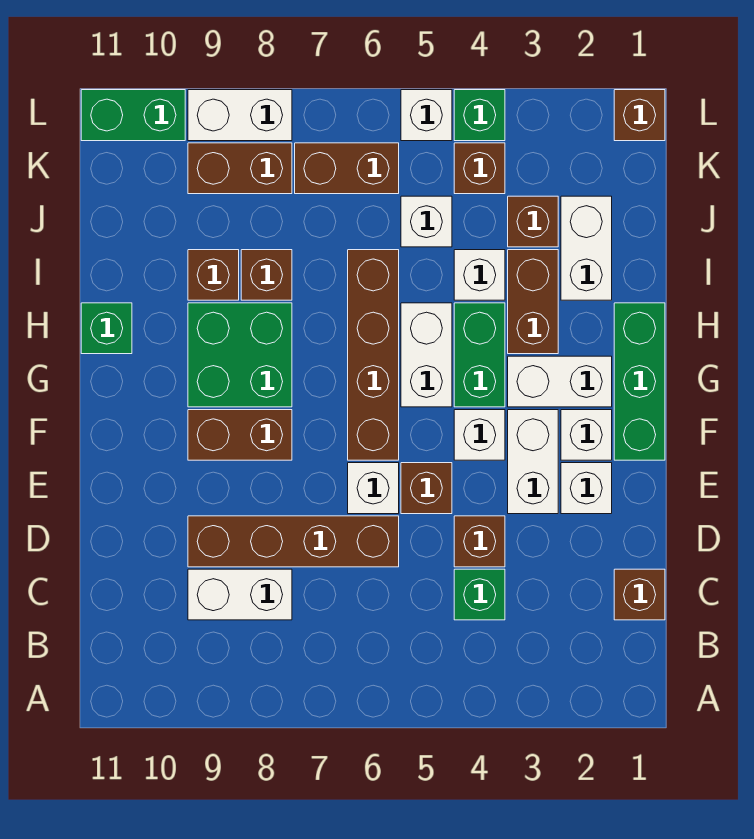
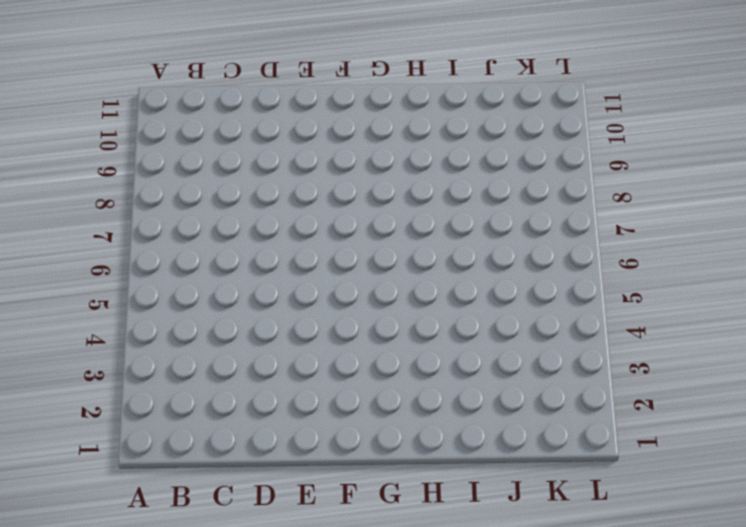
none -> brown brick C1 level 1
none -> green brick C4 level 1
none -> white brick C8:C9 level 1
none -> brown brick D4 level 1

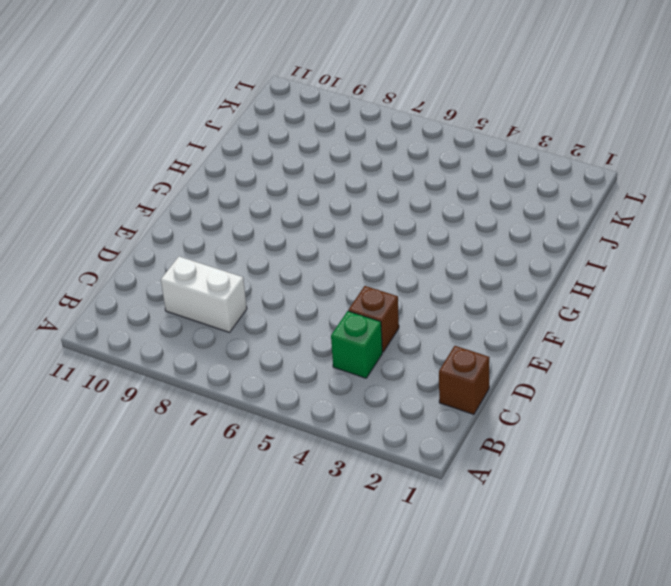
none -> brown brick D6:D9 level 1
none -> white brick E2 level 1
none -> white brick E3:F3 level 1
none -> brown brick E5 level 1

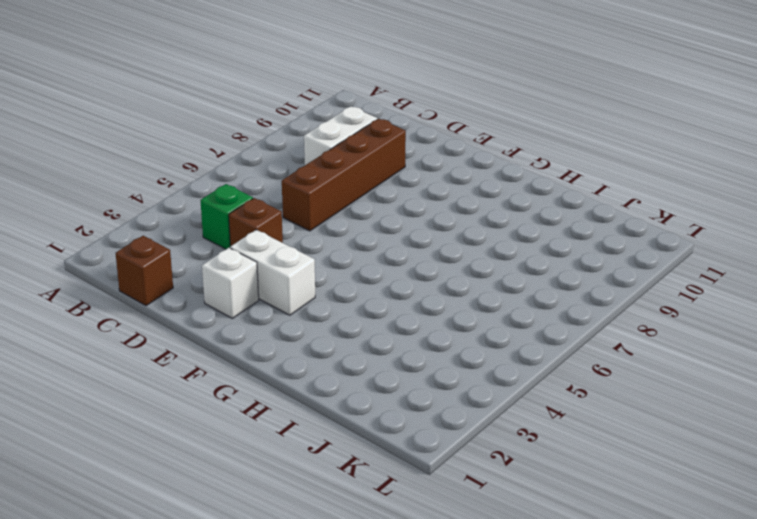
none -> brown brick E5 level 1
none -> white brick E6 level 1
none -> green brick F1:H1 level 1
none -> white brick F2 level 1

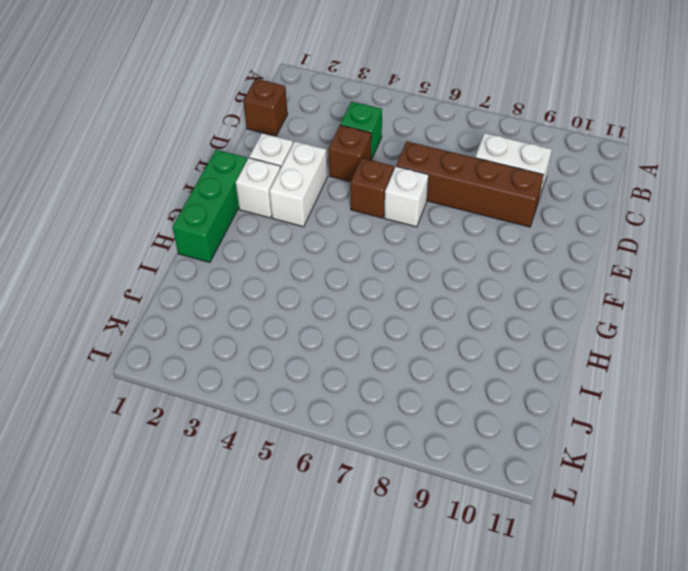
none -> white brick F4 level 1
none -> brown brick F6:I6 level 1
none -> brown brick F8:F9 level 1
none -> white brick G2:G3 level 1

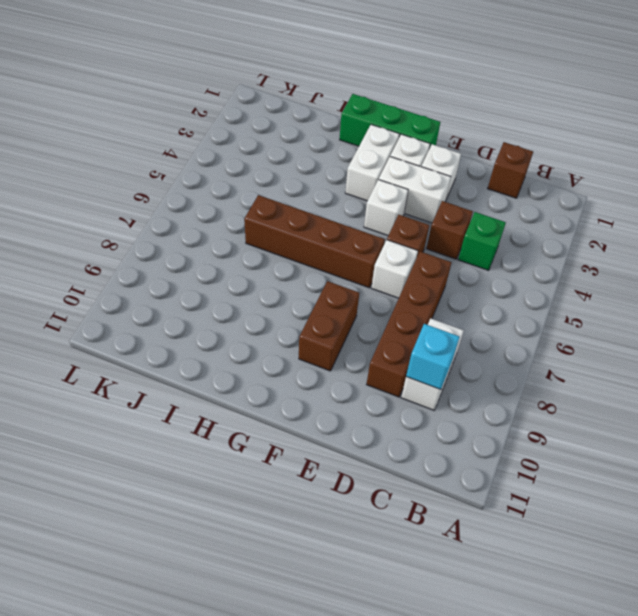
cyan brick C9 level 2 -> none
none -> green brick G4:H4 level 1
none -> white brick G5:H5 level 1
none -> green brick G8:H9 level 1
none -> brown brick H3:I3 level 1

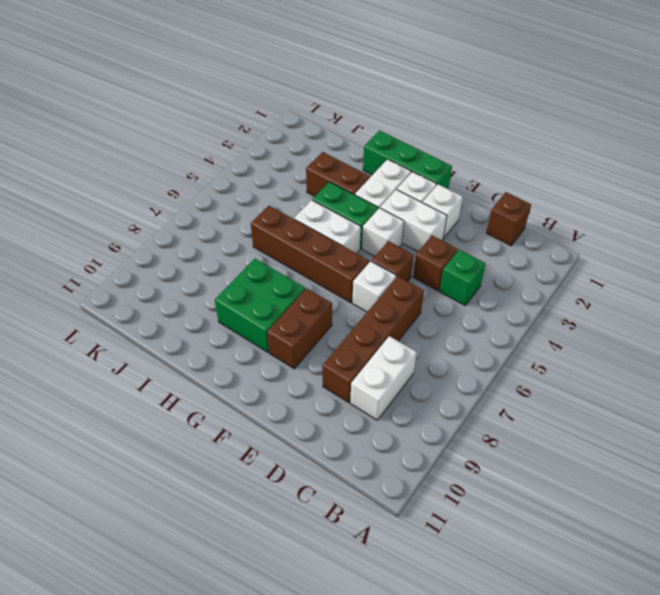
none -> green brick H11 level 1
none -> white brick I2:J2 level 1
none -> white brick I4 level 1
none -> brown brick I8 level 1

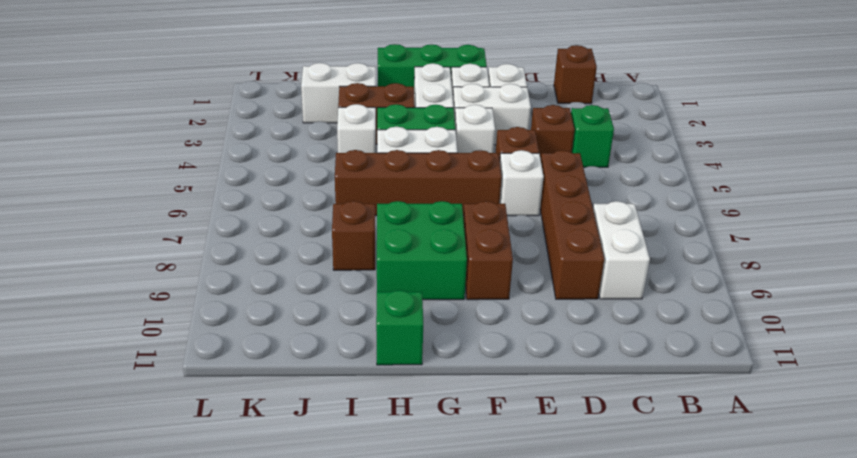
none -> brown brick I9 level 1
none -> brown brick J3 level 1
none -> white brick J5 level 1
none -> brown brick K4 level 1

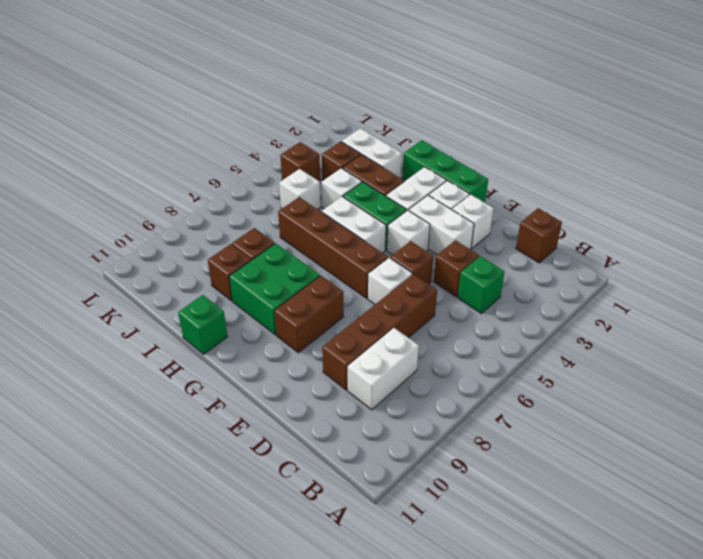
none -> brown brick K6:K7 level 1
none -> brown brick K8:K9 level 1
none -> brown brick L1 level 1
none -> green brick L4 level 1

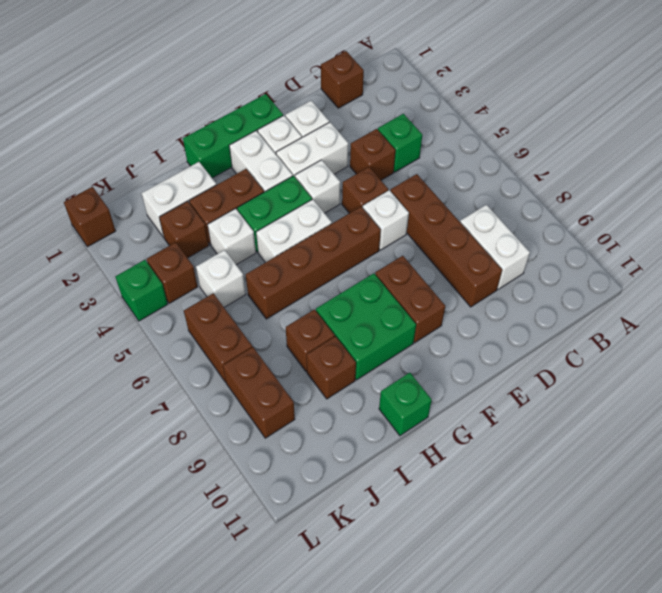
none -> white brick L5 level 1
none -> white brick L8:L9 level 1
none -> green brick L10:L11 level 1

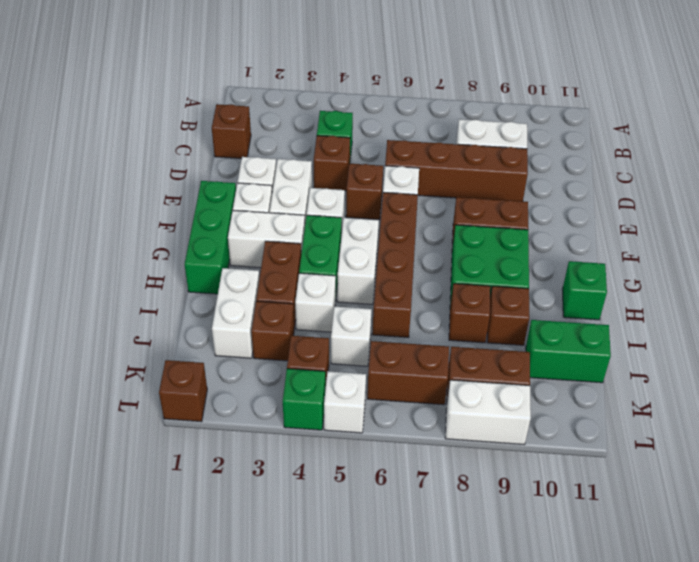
green brick J10:J11 level 1 -> green brick L10:L11 level 1

